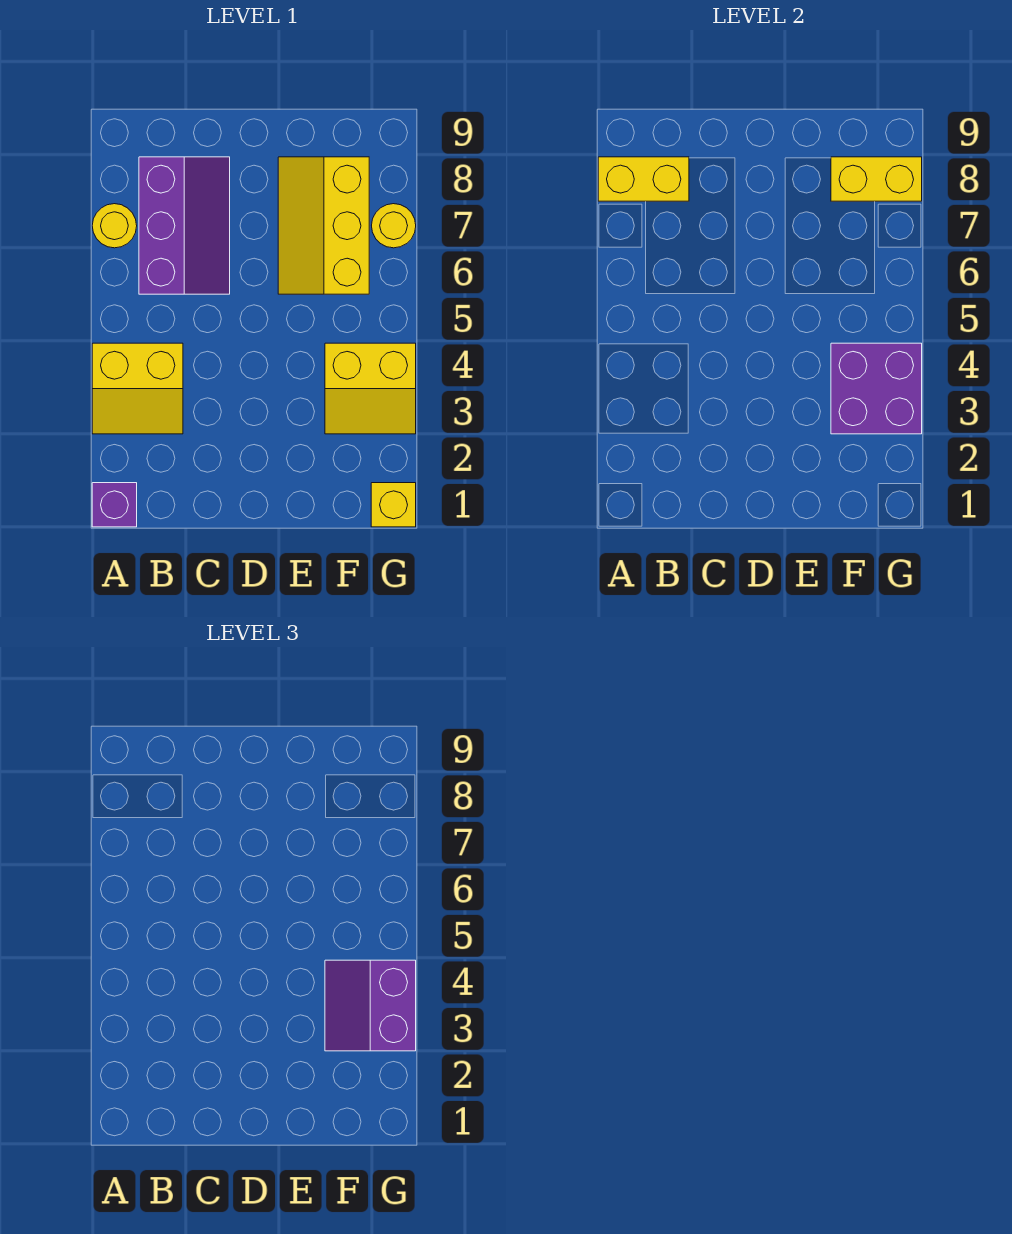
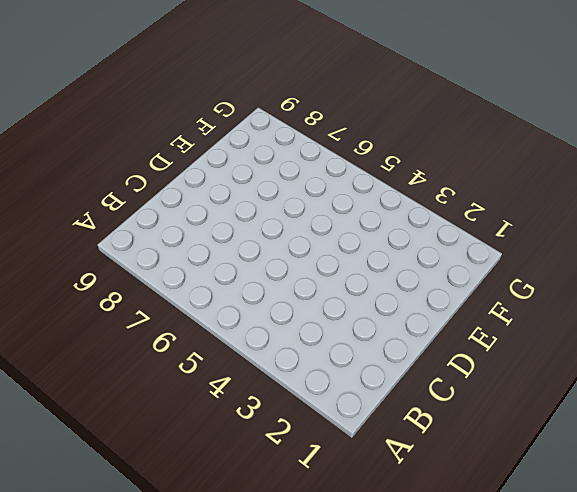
none -> purple brick A1 level 1
none -> yellow slope A3:B4 level 1 top 4
none -> yellow round brick A7 level 1

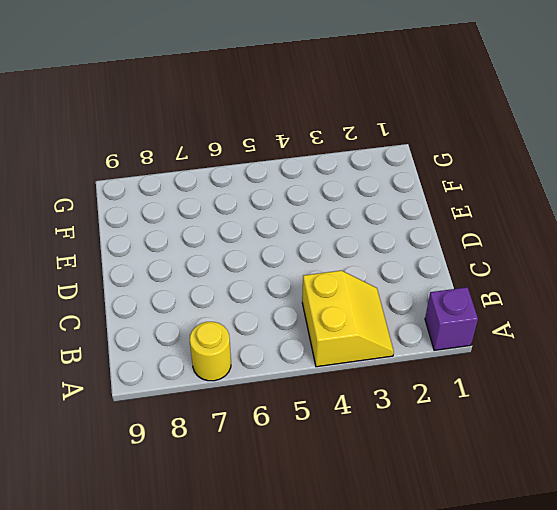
none -> purple slope B6:C8 level 1 top B
none -> yellow slope E6:F8 level 1 top F
none -> yellow slope F3:G4 level 1 top 4

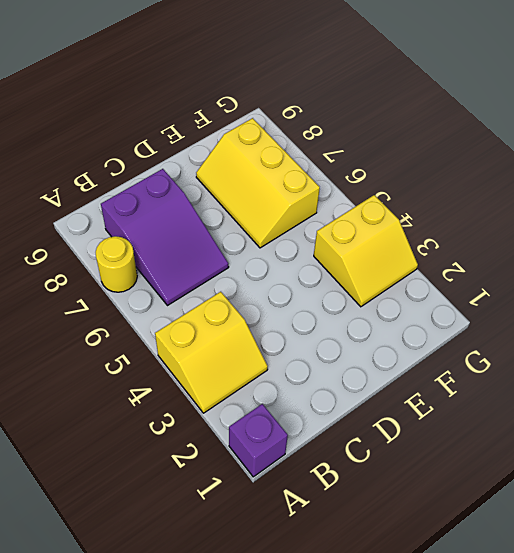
purple slope B6:C8 level 1 top 8 -> purple slope B6:C8 level 1 top B
none -> yellow brick G1 level 1
none -> yellow round brick G7 level 1
none -> yellow brick A8:B8 level 2

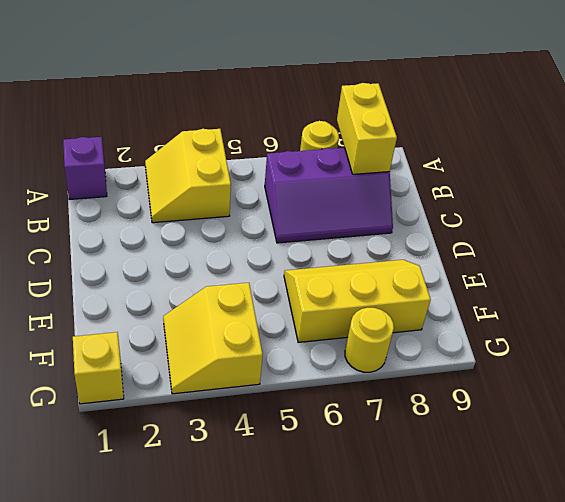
none -> purple brick F3:G4 level 2
none -> yellow brick F8:G8 level 2
none -> purple slope F3:G4 level 3 top G

